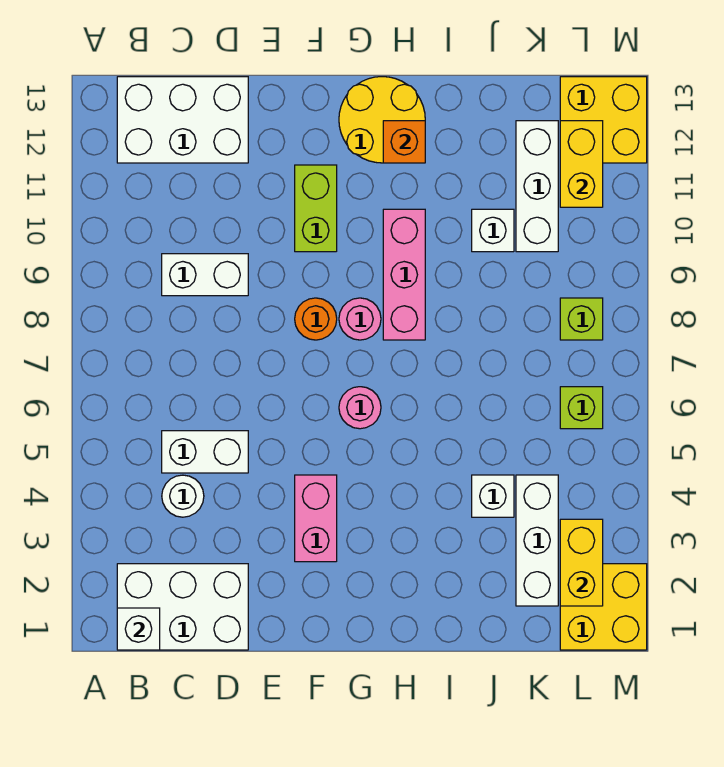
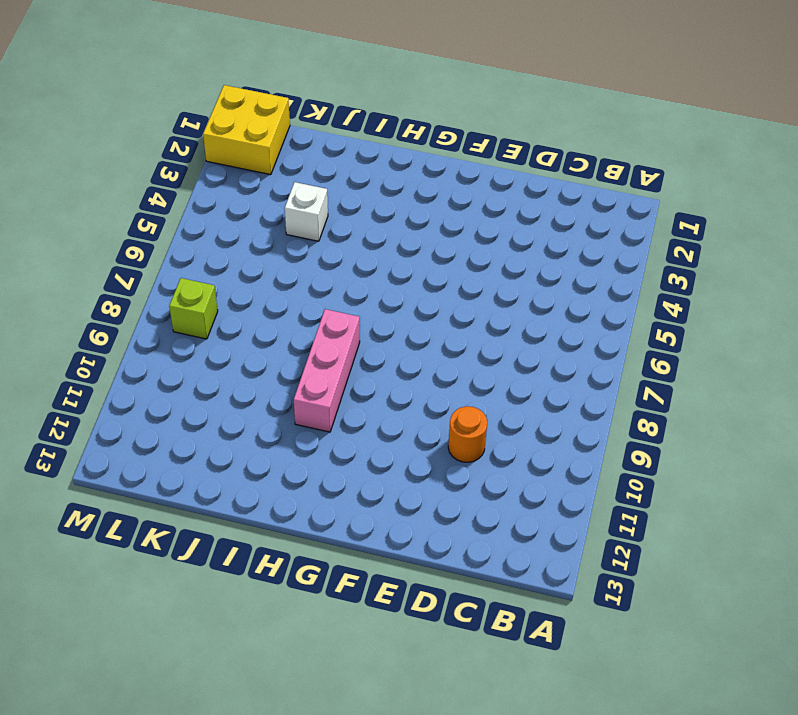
orange round brick D10 level 1 -> orange round brick F8 level 1
none -> white brick B1:D2 level 1
none -> white brick B12:D13 level 1
none -> white round brick C4 level 1

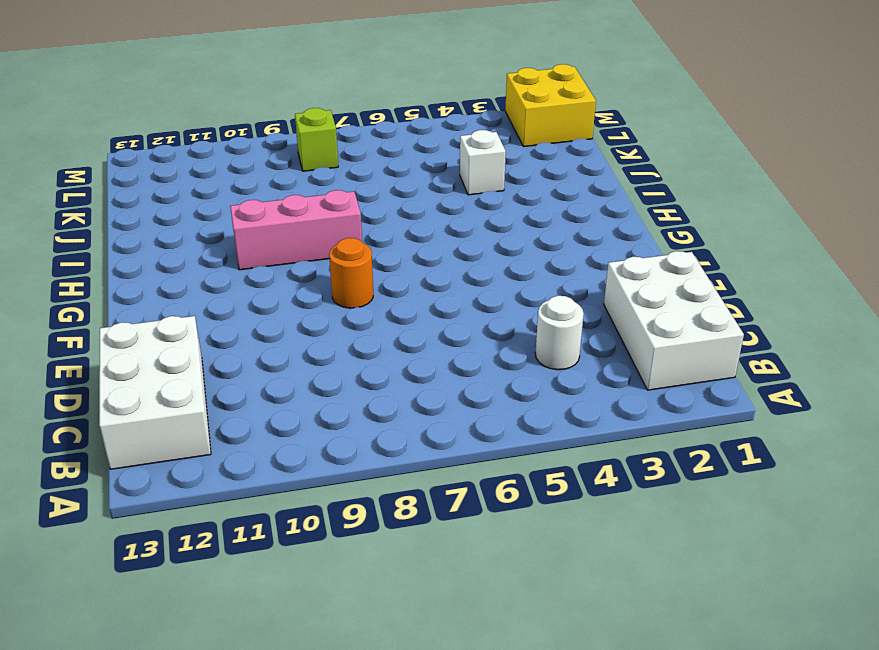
none -> white brick C5:D5 level 1
none -> white brick C9:D9 level 1
none -> pink brick F3:F4 level 1

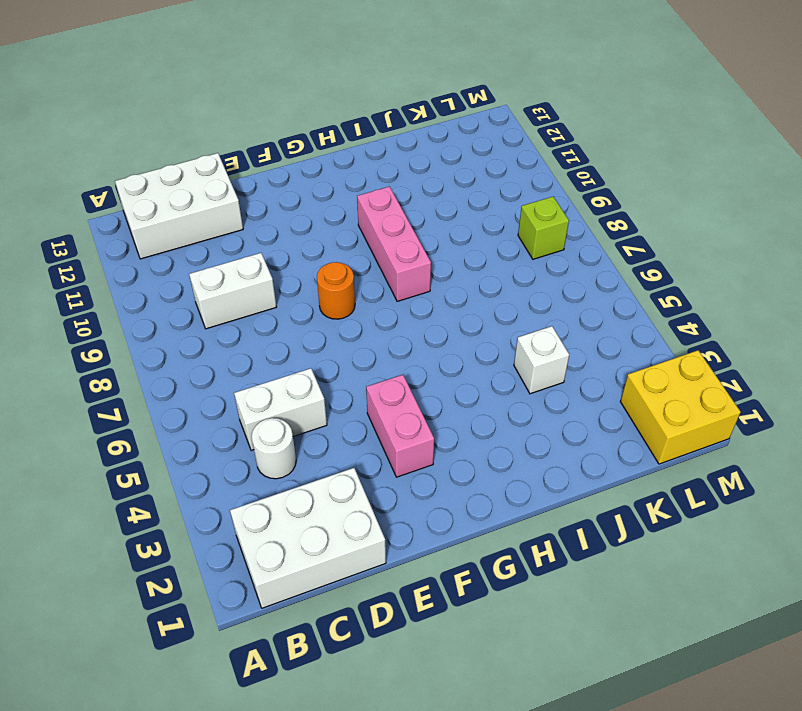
none -> lime brick F10:F11 level 1
none -> pink round brick G6 level 1
none -> pink round brick G8 level 1

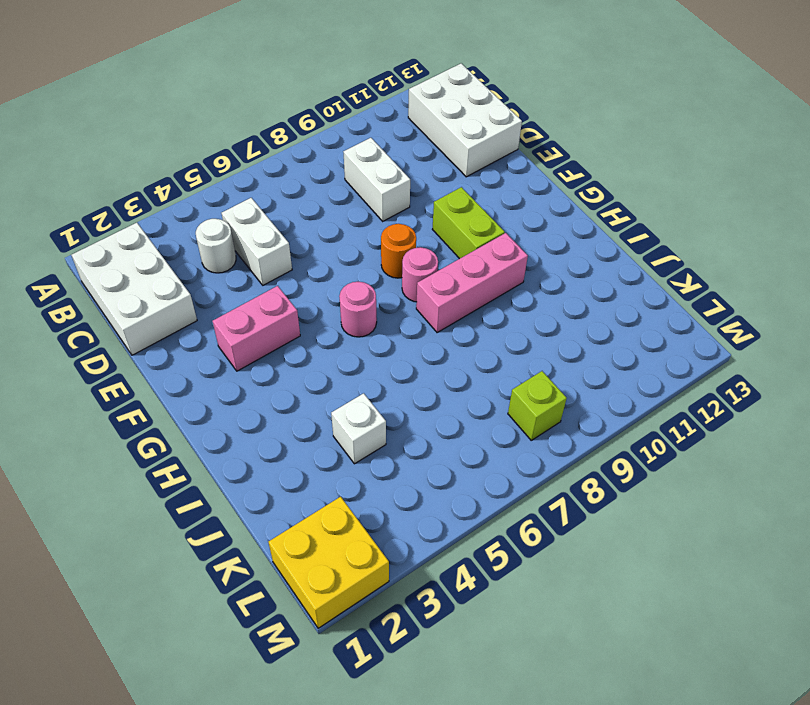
lime brick F10:G10 level 1 -> lime brick F10:F11 level 1
none -> yellow round brick G12:H13 level 1
none -> white brick J10 level 1
none -> white brick K2:K4 level 1

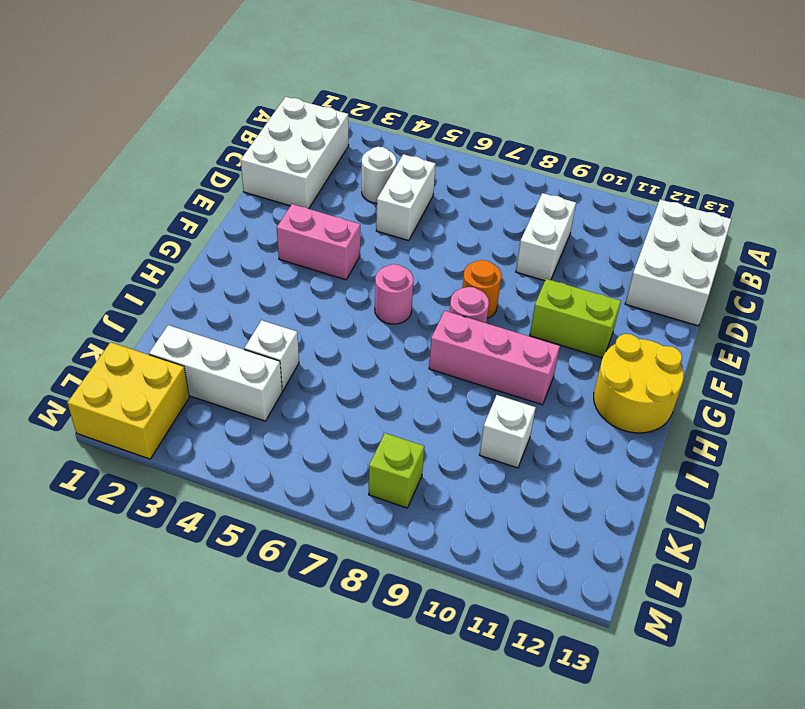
none -> white brick K10:K12 level 1
none -> lime brick L6 level 1
none -> yellow brick L12:M13 level 1

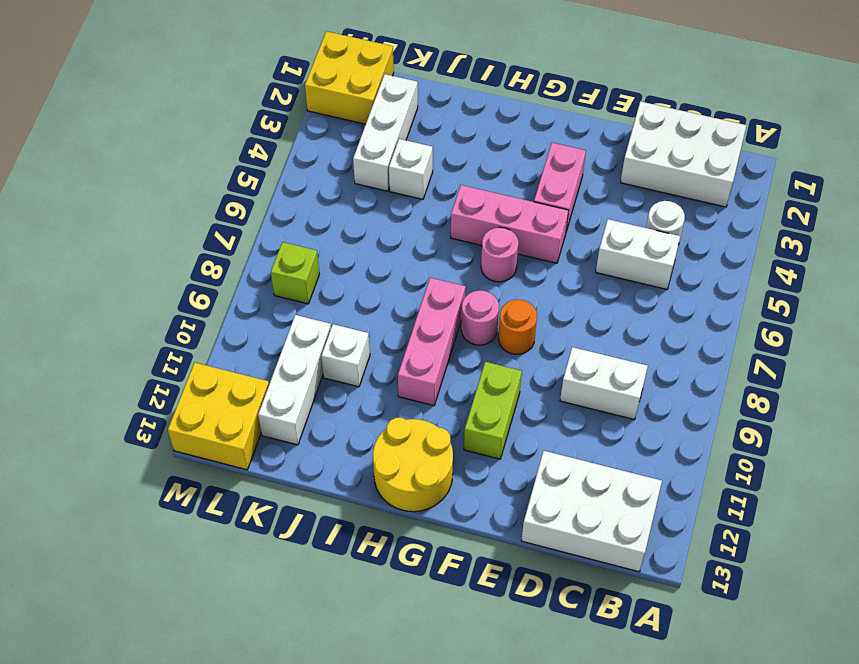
pink brick F5:H5 level 1 -> none
none -> lime brick L6 level 1
none -> white brick B1 level 2
none -> orange brick H12 level 2

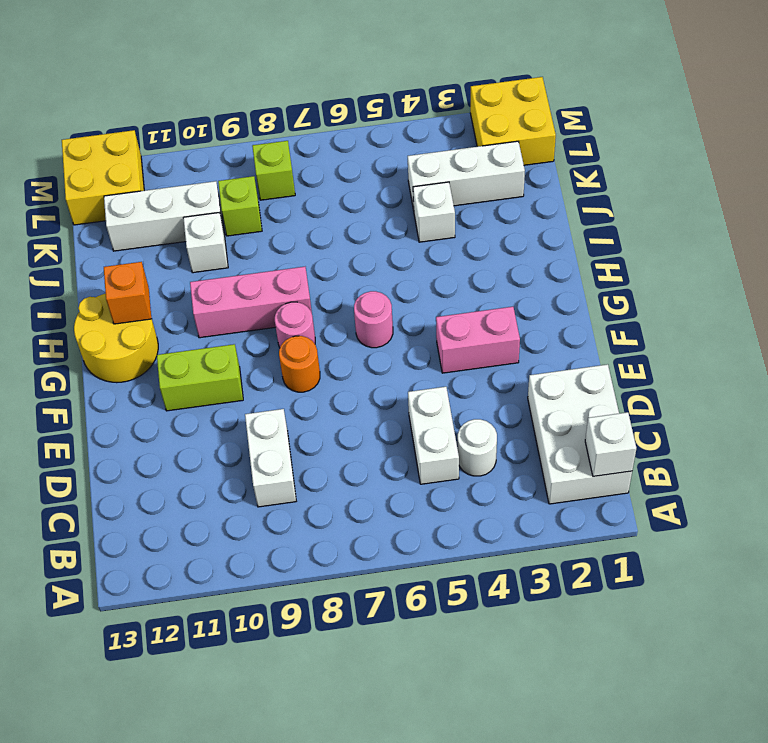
lime brick K9 level 1 -> lime brick L6 level 1
none -> white brick B12:D13 level 1
none -> yellow brick L2:L3 level 2
none -> yellow brick L11:L12 level 2

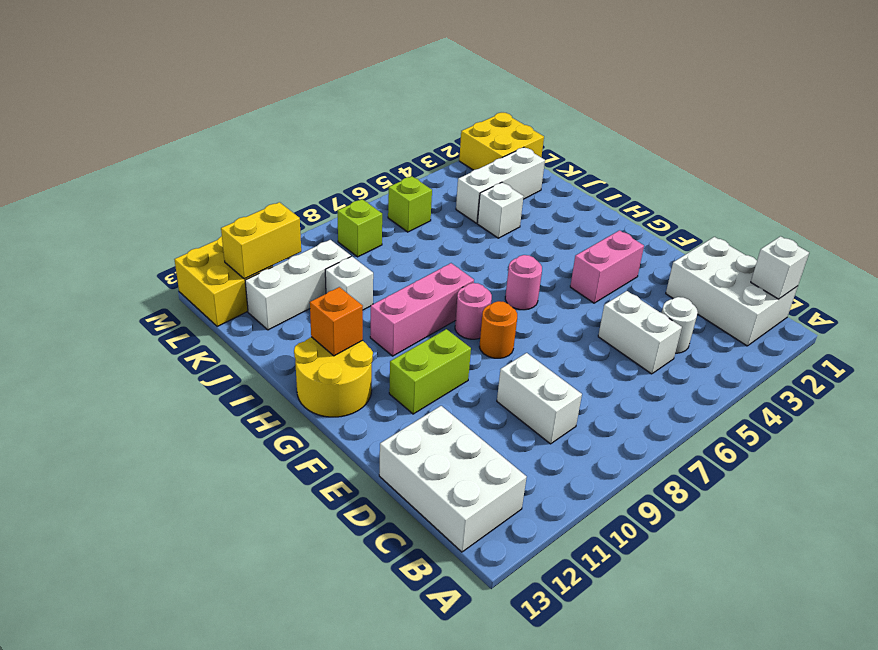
none -> yellow brick L2:L3 level 2

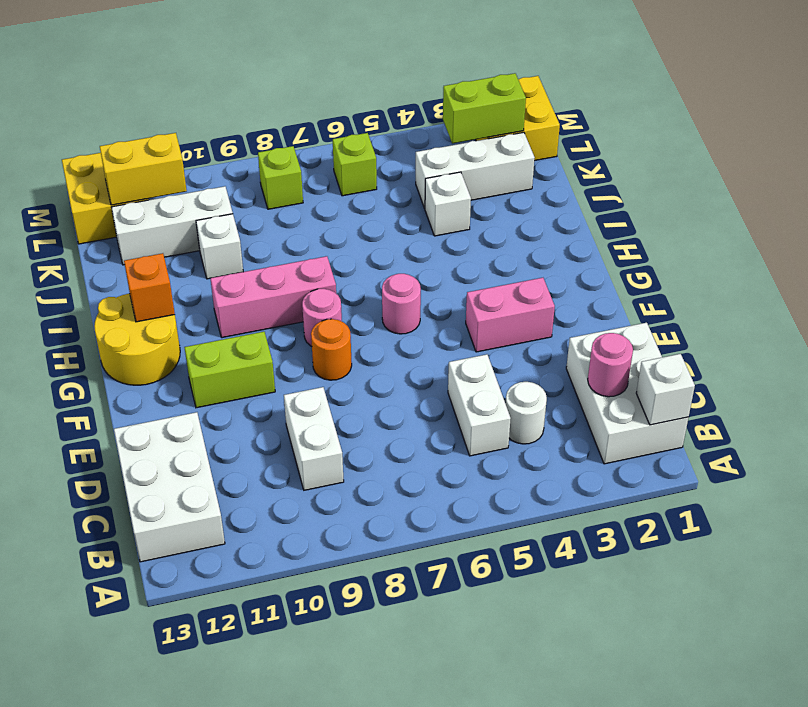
pink round brick C2 level 2 -> none
lime brick L2:L3 level 2 -> yellow brick L2:L3 level 2

